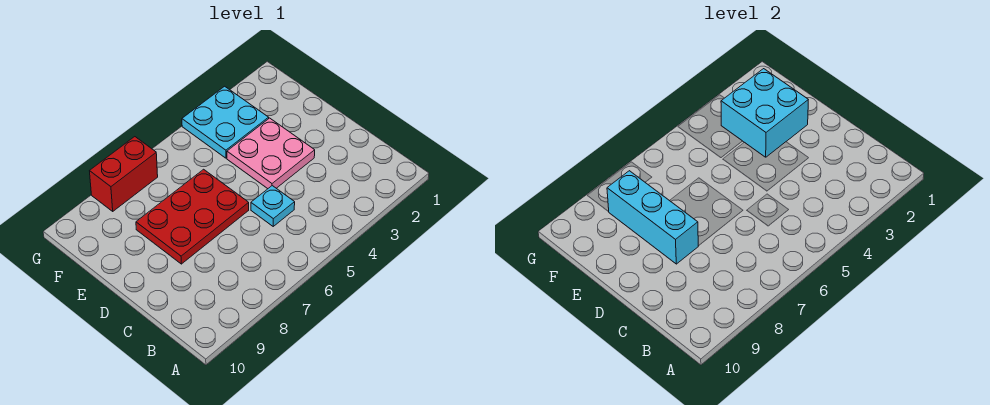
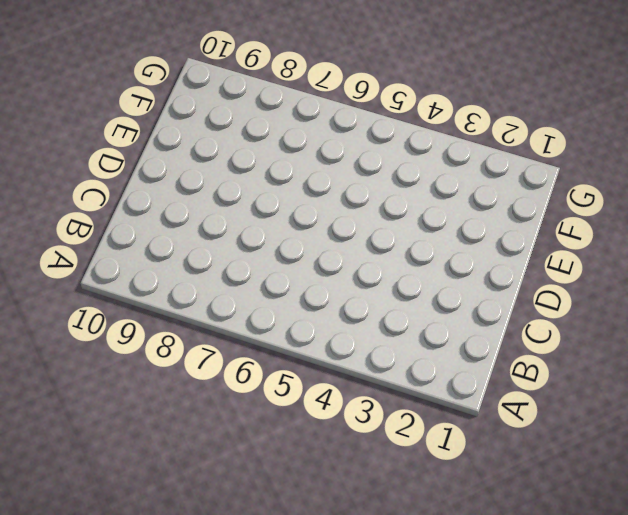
none -> cyan plate C5 level 1
none -> pink plate D3:E4 level 1

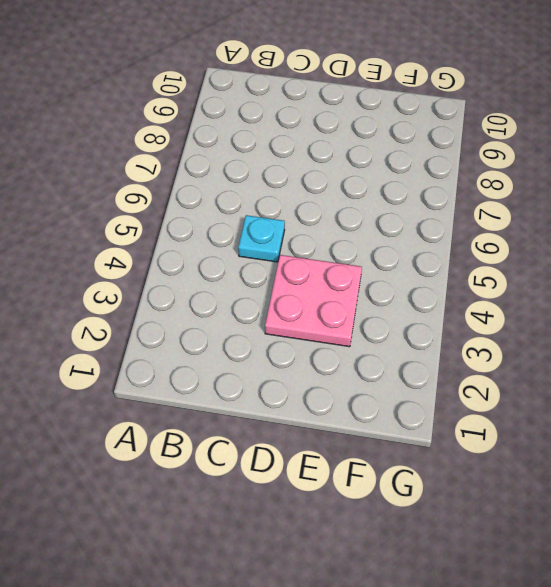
none -> red plate D6:E8 level 1
none -> cyan plate F3:G4 level 1

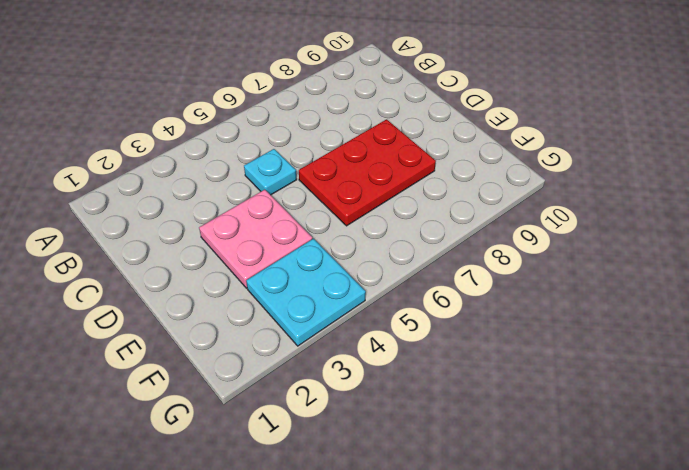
none -> red brick G7:G8 level 1
none -> cyan brick D8:F8 level 2

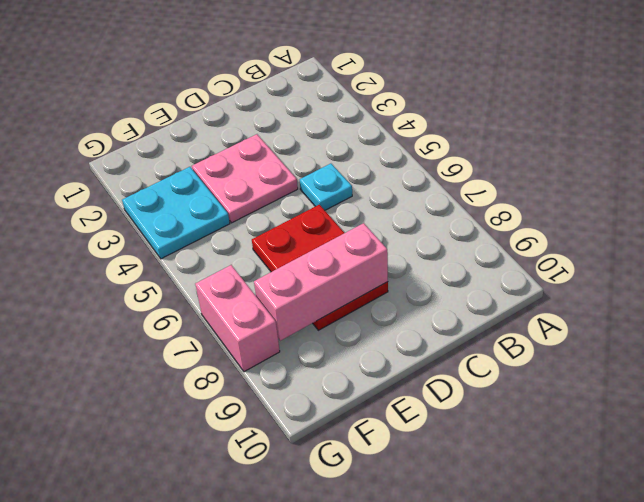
pink brick D8:F8 level 2 -> cyan brick D8:F8 level 2
pink brick G7:G8 level 1 -> red brick G7:G8 level 1
none -> cyan brick E2:F3 level 2

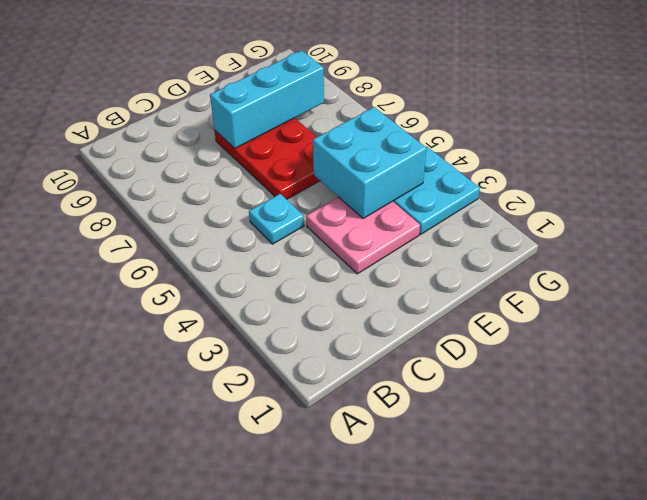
cyan brick E4:F5 level 2 -> cyan brick E2:F3 level 2
none -> red brick G7:G8 level 1

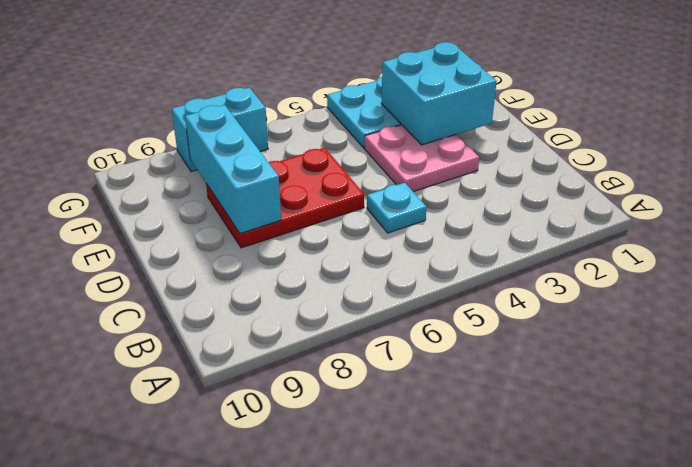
cyan brick G7:G8 level 1 -> red brick G7:G8 level 1

